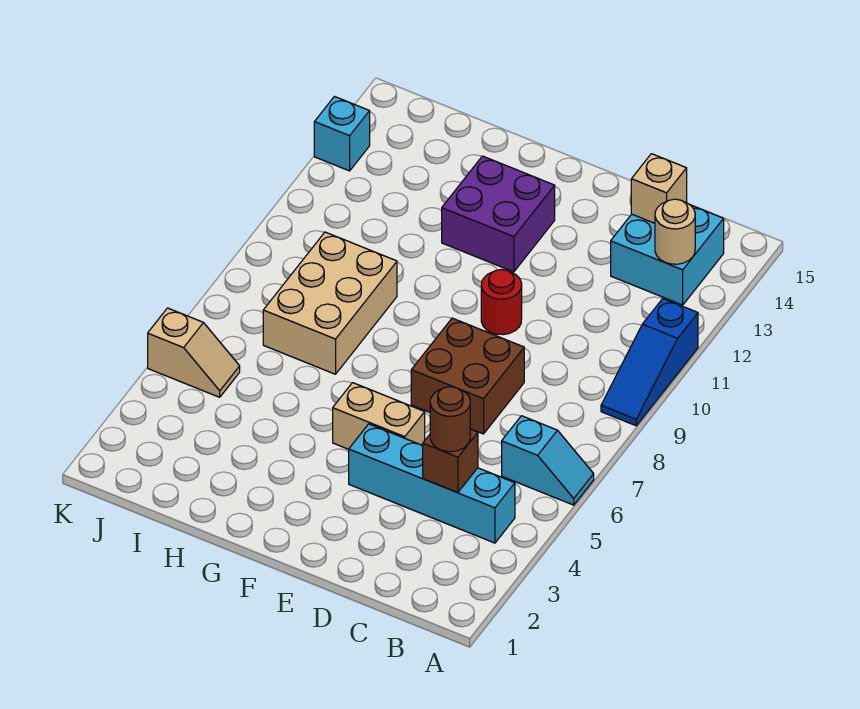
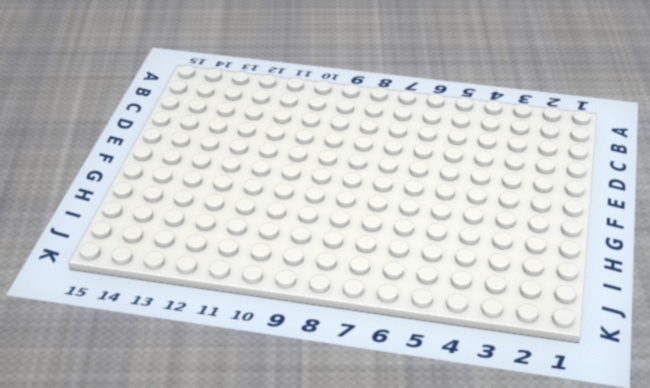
none -> cyan slope A6:B6 level 1 top B
none -> blue slope A9:A11 level 1 top 11
none -> cyan brick B4:E4 level 1

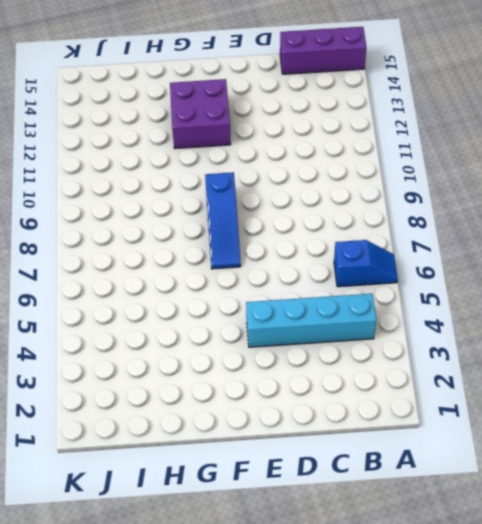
blue slope A6:B6 level 1 top B -> cyan slope A6:B6 level 1 top B
purple brick A15:C15 level 1 -> none
blue slope F7:F9 level 1 top 9 -> blue slope A9:A11 level 1 top 11
none -> cyan brick B13:C14 level 1
none -> brown brick D7:E8 level 1
none -> tan brick E5:F5 level 1

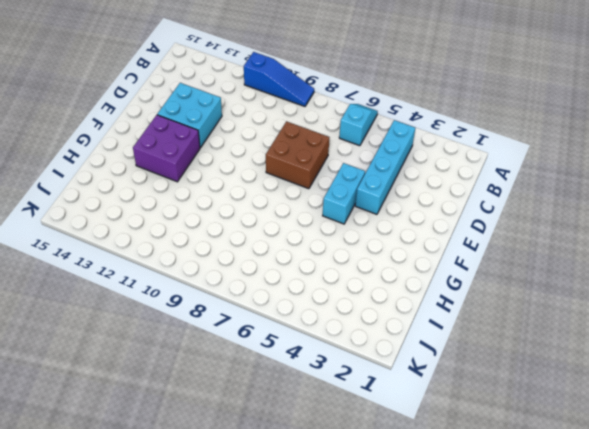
cyan brick D12:E13 level 1 -> cyan brick B13:C14 level 1
cyan brick E5:F5 level 1 -> tan brick E5:F5 level 1
none -> red round brick E10 level 1
none -> tan brick H7:I9 level 1
none -> tan slope J5:K5 level 1 top K

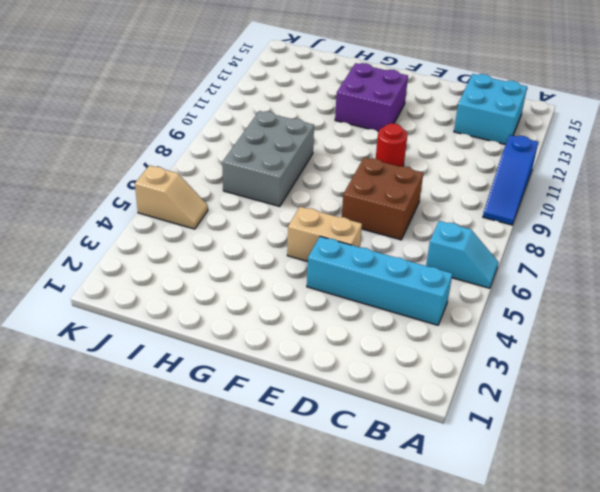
grey brick H7:I9 level 1 -> tan brick H7:I9 level 1
none -> cyan brick K13 level 1
none -> tan round brick B13 level 2
none -> brown brick C4 level 2

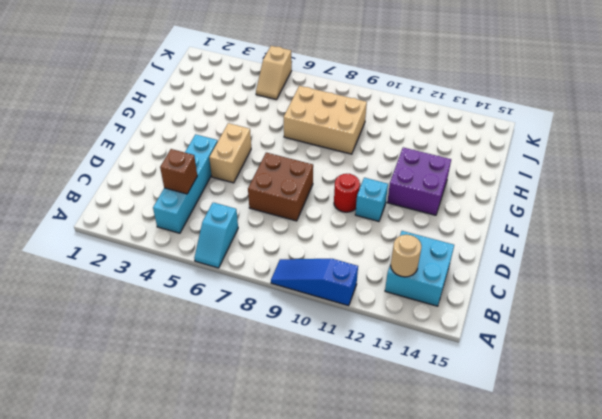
cyan brick E11 level 1 -> cyan brick K13 level 1
none -> tan brick C14 level 2
none -> brown round brick C4 level 3

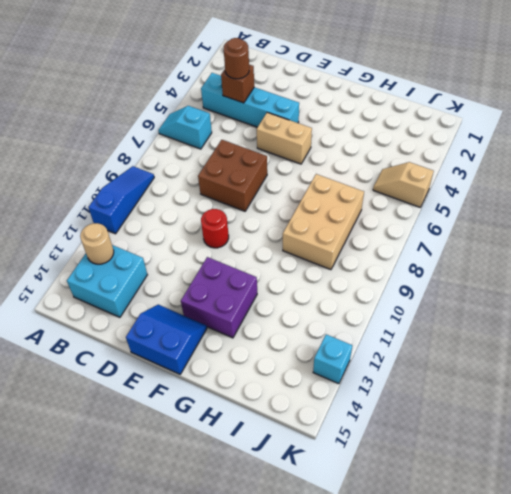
blue slope E14:F15 level 1 top 15 -> none
none -> tan brick C14 level 2

